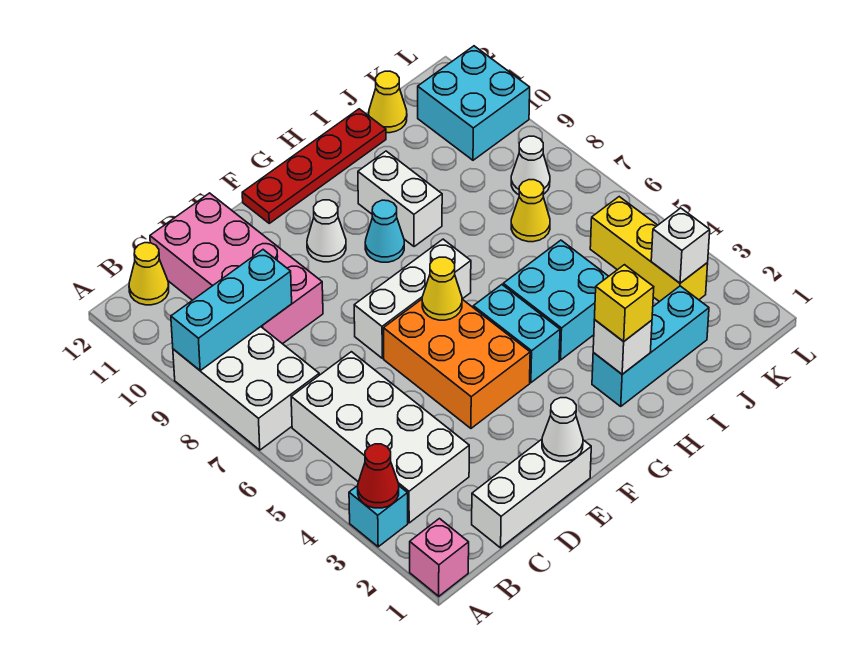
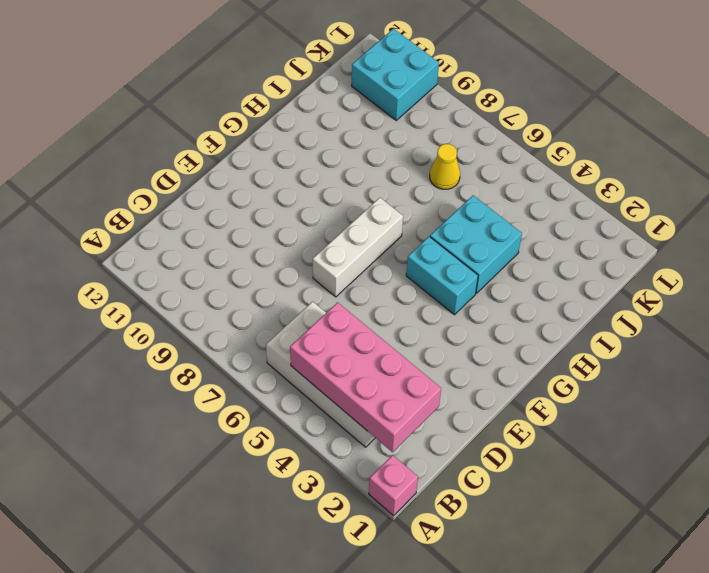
pink brick B2:C5 level 2 -> pink brick C9:D12 level 1
none -> cyan brick A3 level 1
none -> white brick A7:B9 level 1
none -> yellow cone B12 level 1

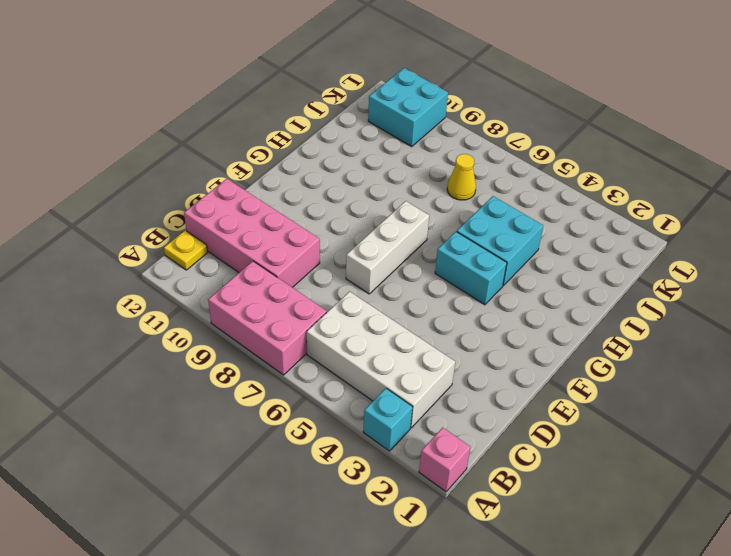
pink brick A7:B9 level 1 -> white brick A7:B9 level 1
yellow plate B12 level 1 -> yellow cone B12 level 1
none -> white brick C1:E1 level 1
none -> orange brick E4:F6 level 1
none -> white cone F10 level 1

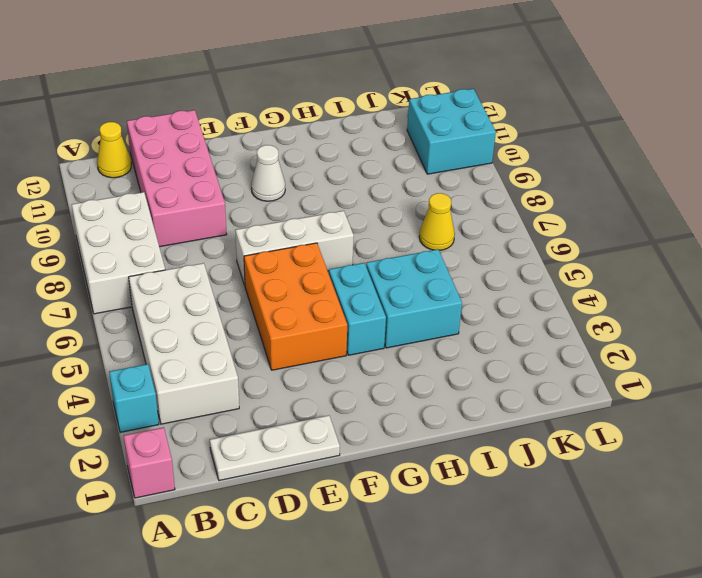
white plate C1:E1 level 1 -> white brick C1:E1 level 1
none -> red plate F12:I12 level 1
none -> cyan cone G9 level 1
none -> cyan brick H2:J2 level 1

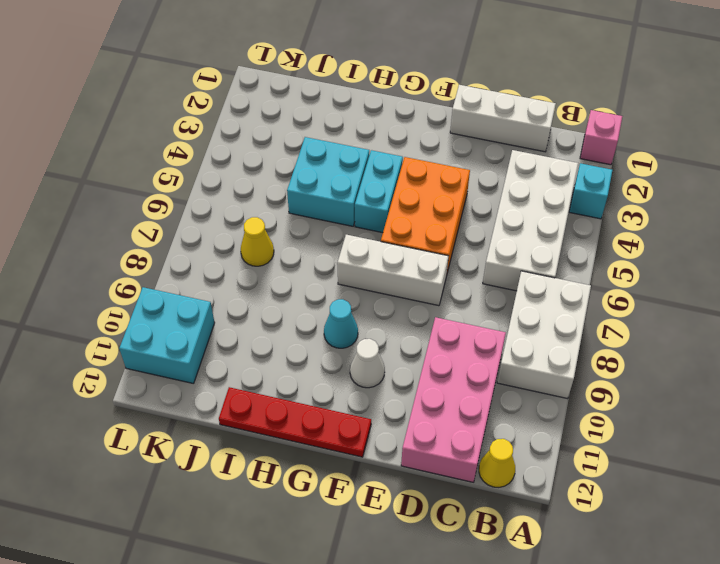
none -> cyan brick H2:J2 level 1
none -> white brick H9:H10 level 1
none -> yellow cone J12 level 1

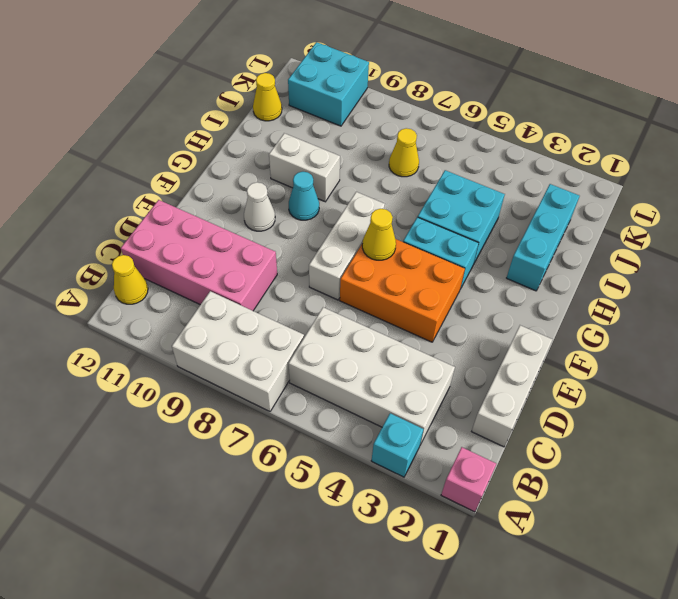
none -> red plate F12:I12 level 1
none -> yellow brick K3:K5 level 1
none -> white cone K8 level 1

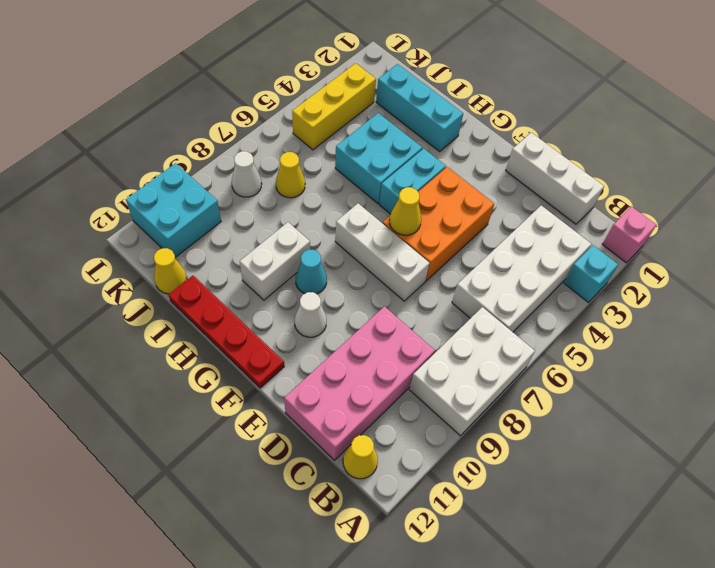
none -> red cone A3 level 2
none -> cyan brick A9:C9 level 2
none -> white cone E1 level 2

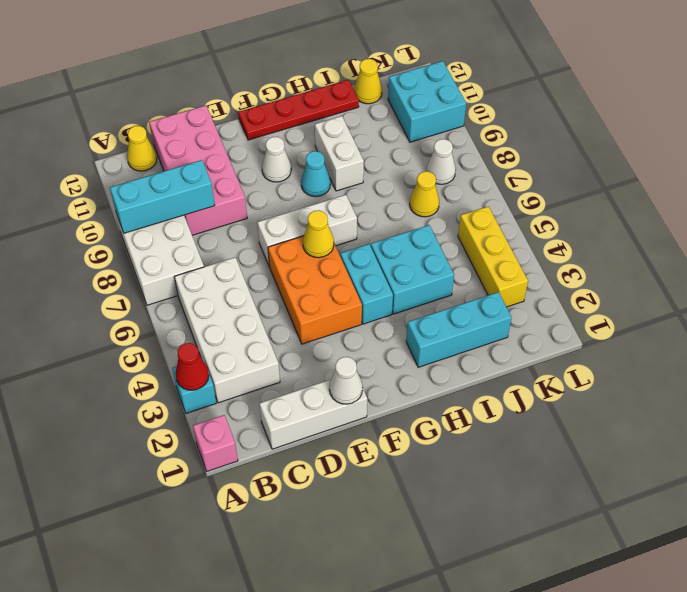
none -> white brick H2 level 2
none -> white brick K3 level 2
none -> yellow brick H2 level 3

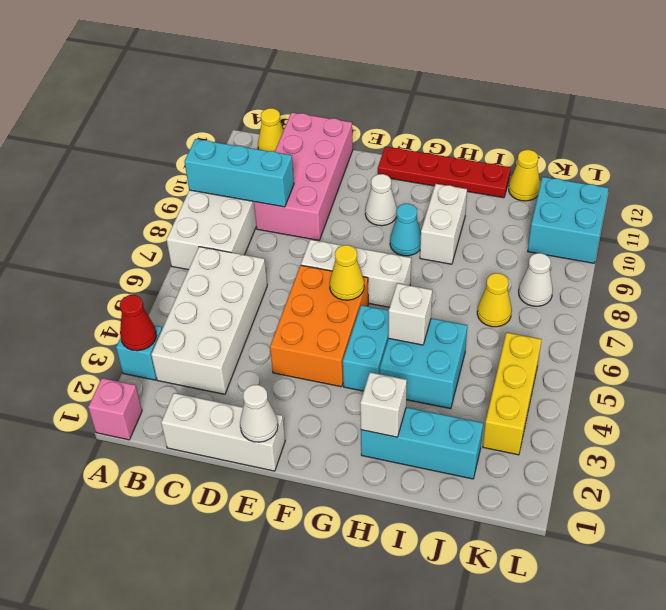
white brick H5 level 2 -> white brick K3 level 2
none -> yellow brick H2 level 3

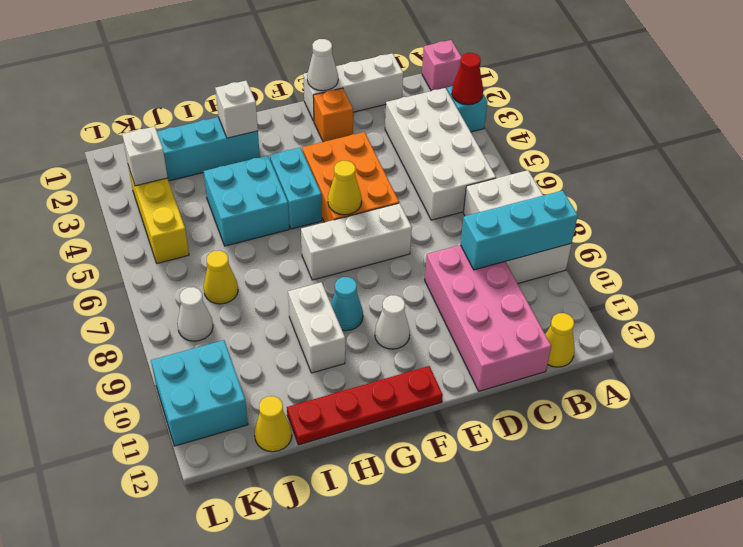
orange brick E2 level 1 -> none
none -> yellow brick H2 level 3

